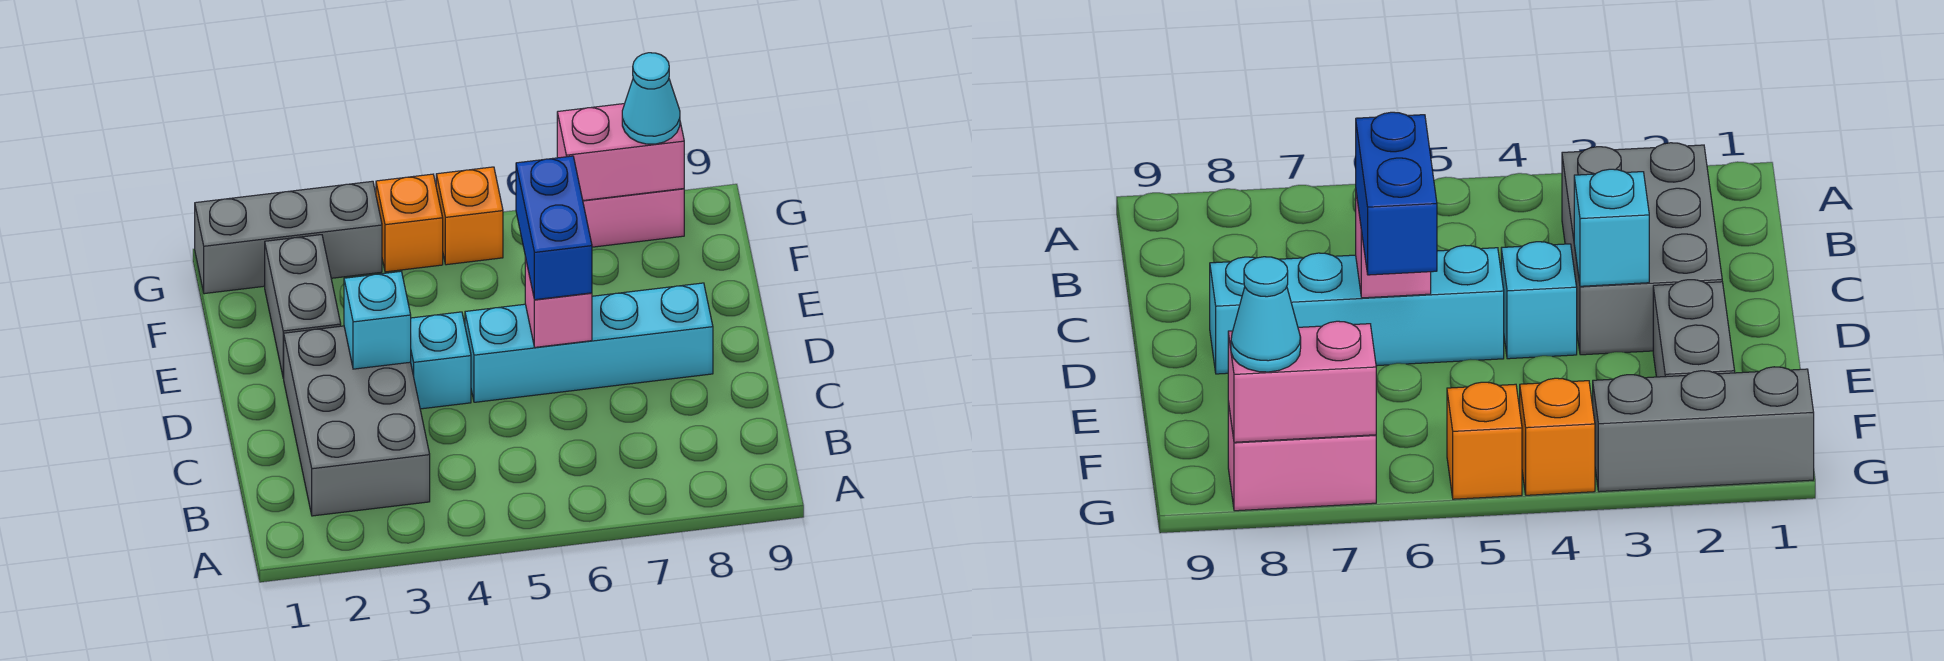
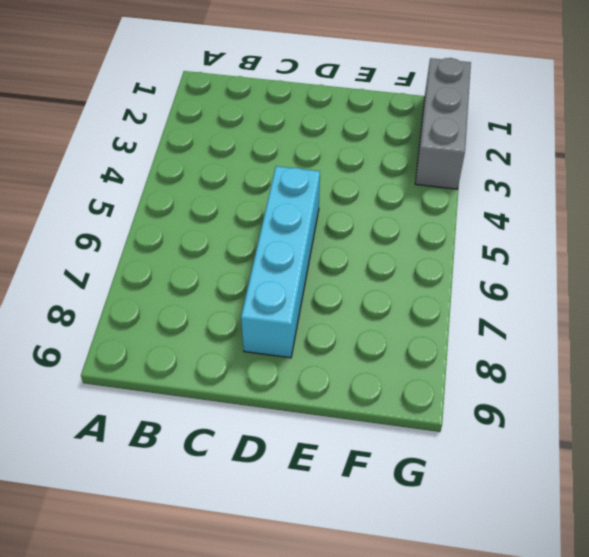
none -> grey brick B2:D3 level 1
none -> cyan brick D4 level 1
none -> grey brick E2:F2 level 1

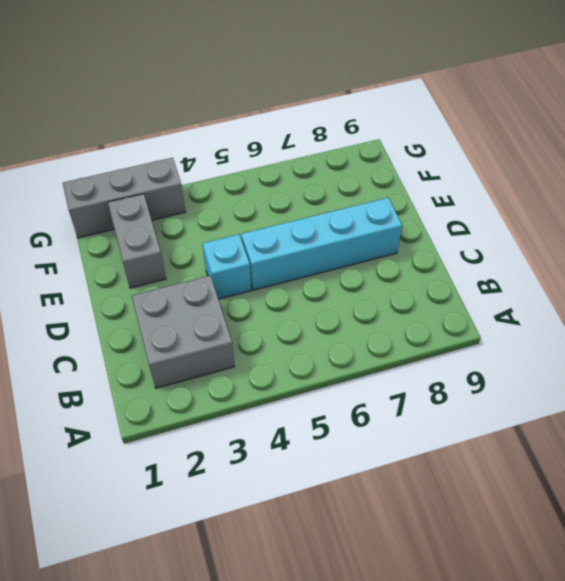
grey brick B2:C3 level 1 -> grey brick B2:D3 level 1
none -> orange brick G4 level 1
none -> orange brick G5 level 1
none -> pink brick G7:G8 level 1

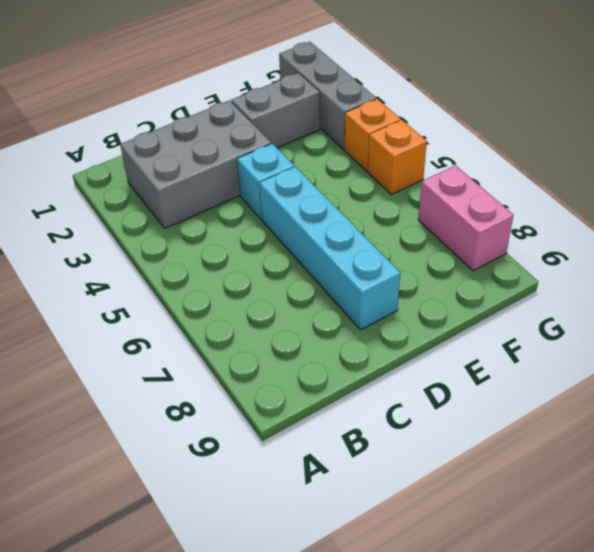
none -> cyan brick D3 level 2
none -> pink brick D6 level 2
none -> pink brick G7:G8 level 2

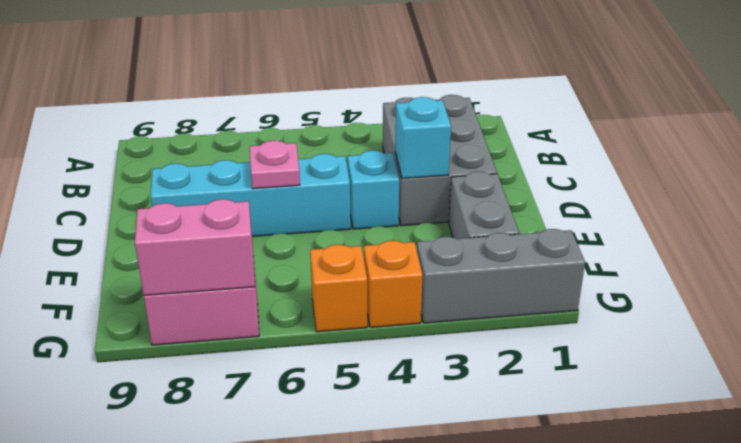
pink plate D6 level 2 -> pink brick D6 level 2
none -> blue brick D6:E6 level 3
none -> cyan cone G8 level 3

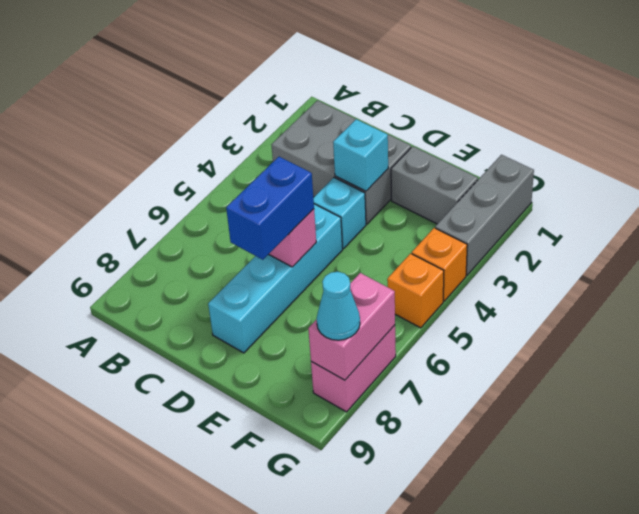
blue brick D6:D7 level 3 -> blue brick D6:E6 level 3

